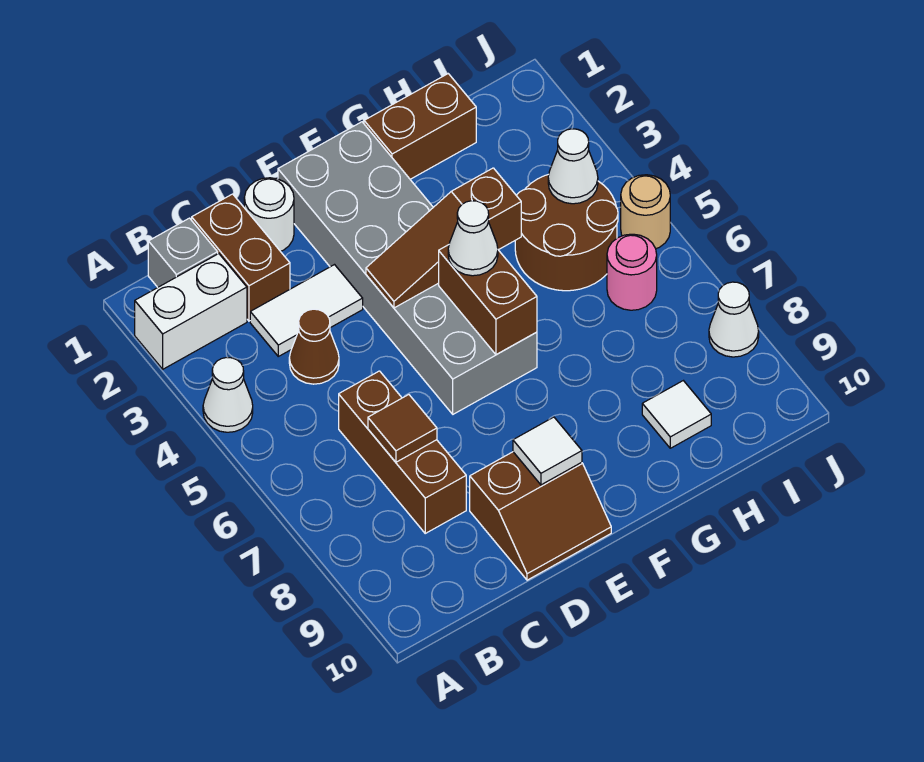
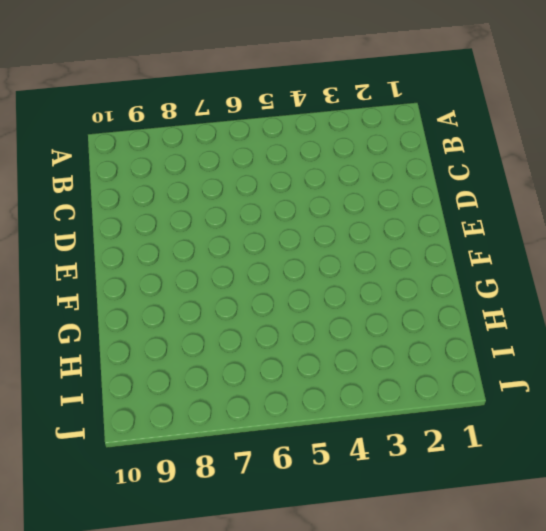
none -> white brick A2:B2 level 1
none -> white cone A4 level 1
none -> grey brick B1 level 1

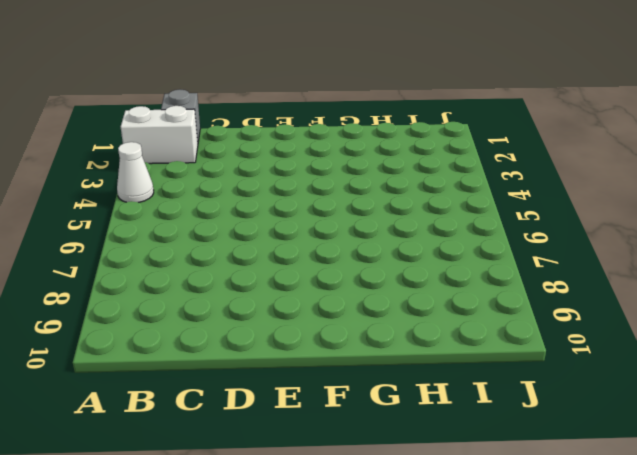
none -> brown brick C1:C2 level 1
none -> white tile C3:D3 level 1
none -> brown cone C4 level 1

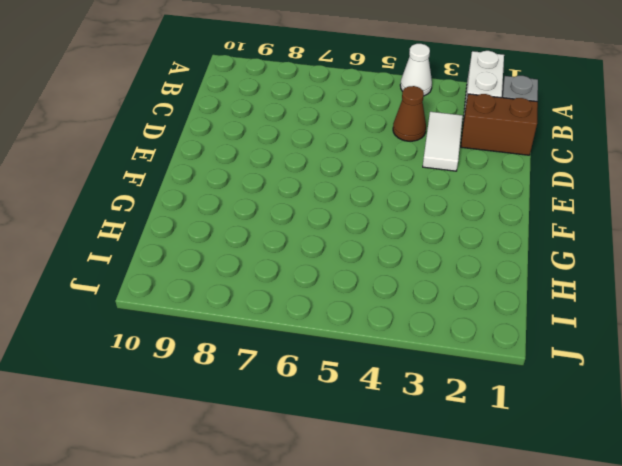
none -> brown brick C6:C8 level 1
none -> white round brick D1 level 1
none -> brown slope D9:E10 level 1 top 9

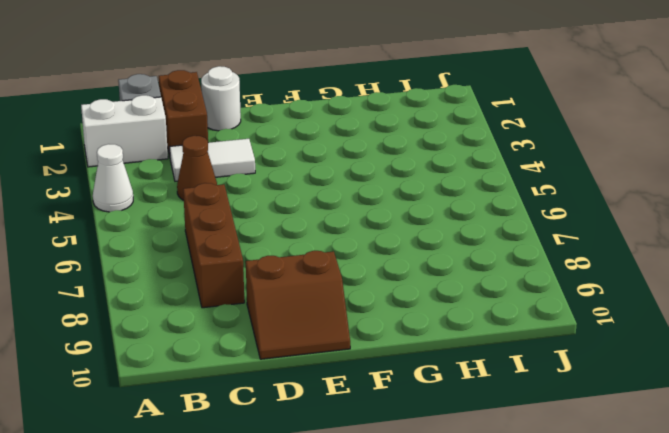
none -> grey brick E1:F6 level 1
none -> brown brick G1:H1 level 1
none -> brown round brick H4:I5 level 1

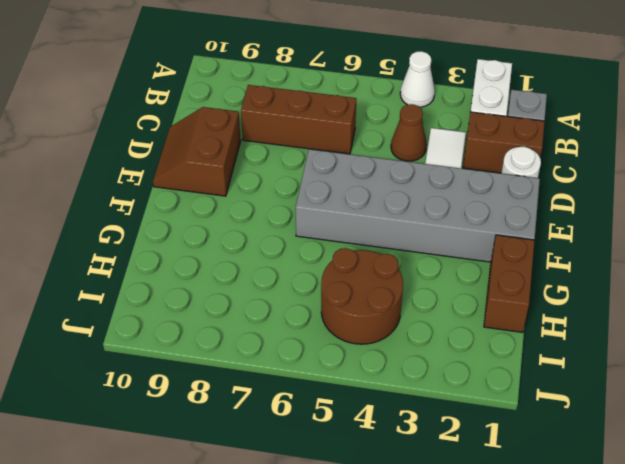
none -> white tile H9 level 1
none -> pink round brick I6 level 1
none -> tan round brick J5 level 1

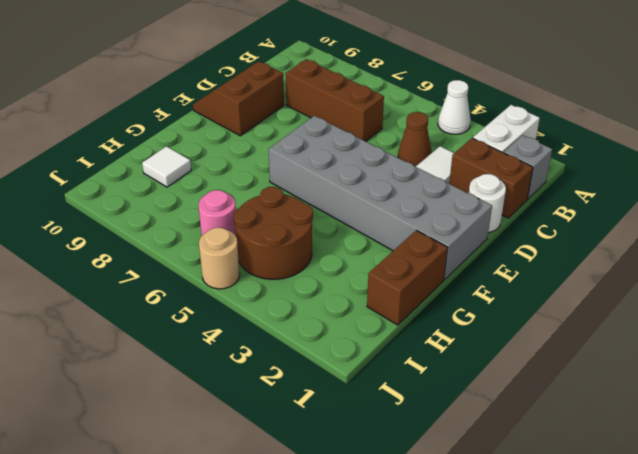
none -> white cone J8 level 1
none -> brown tile C7 level 2
none -> brown slope E4:G4 level 2 top G

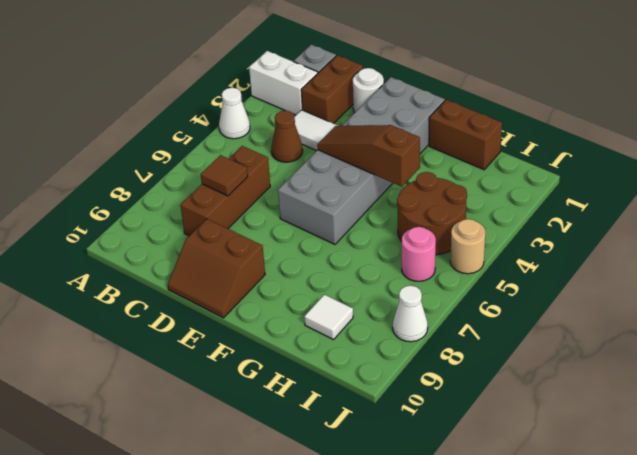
none -> white tile E9 level 2
none -> brown brick F5:F6 level 2
none -> white cone I4 level 2

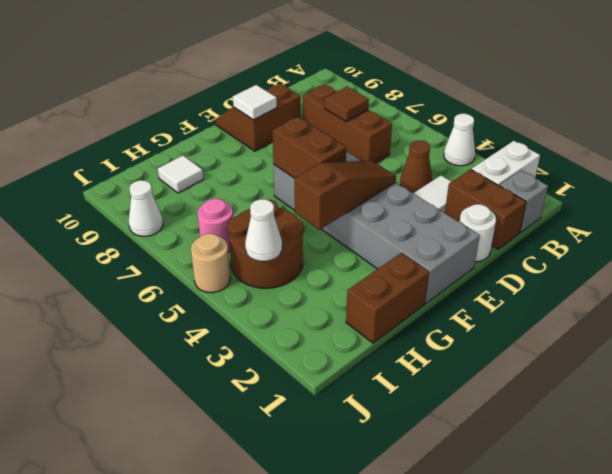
none -> white cone F5 level 3

